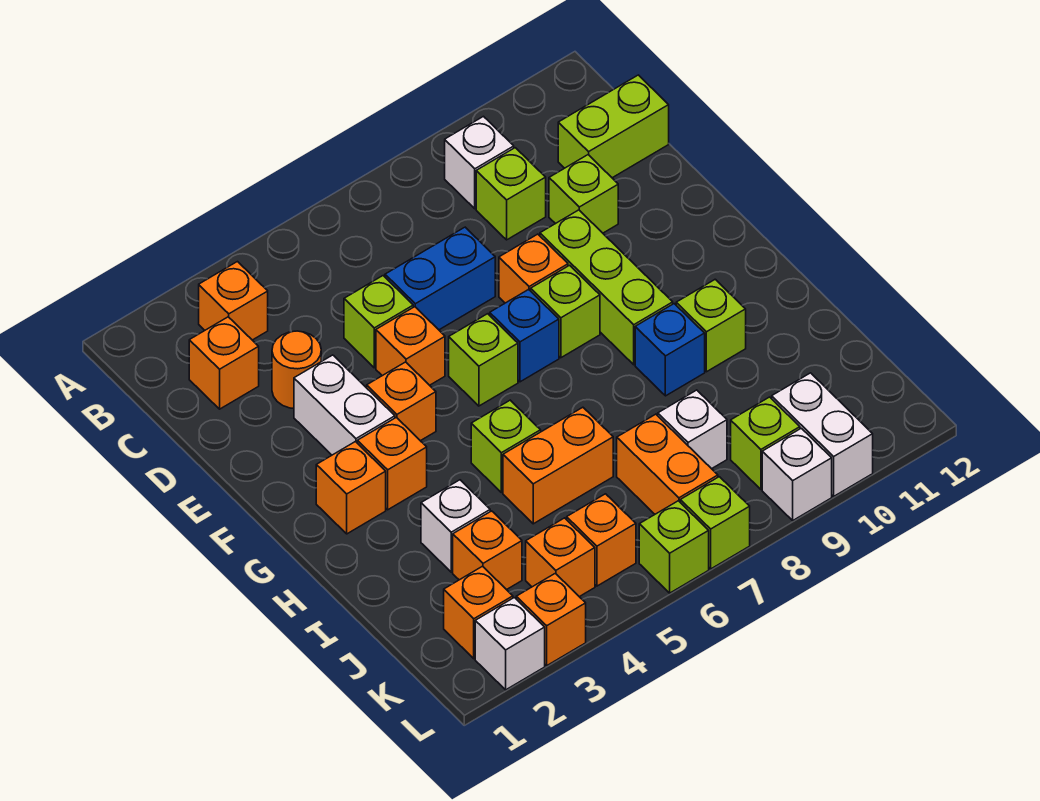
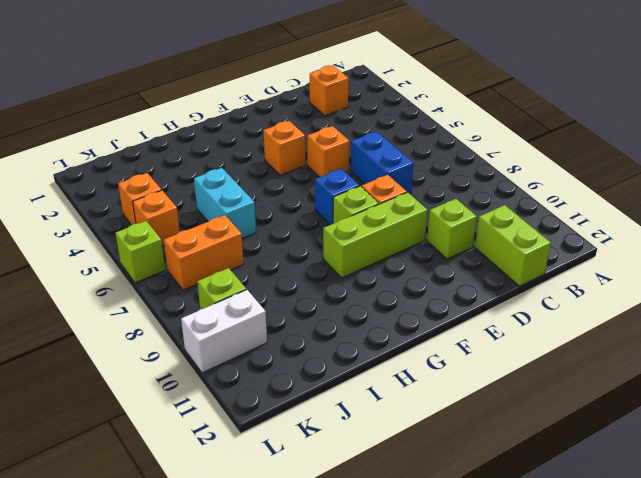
cyan brick I5:I6 level 1 -> orange brick I5:I6 level 1
none -> orange brick B3 level 1
none -> white brick B9 level 1
none -> lime brick C9 level 1
none -> orange round brick D3 level 1

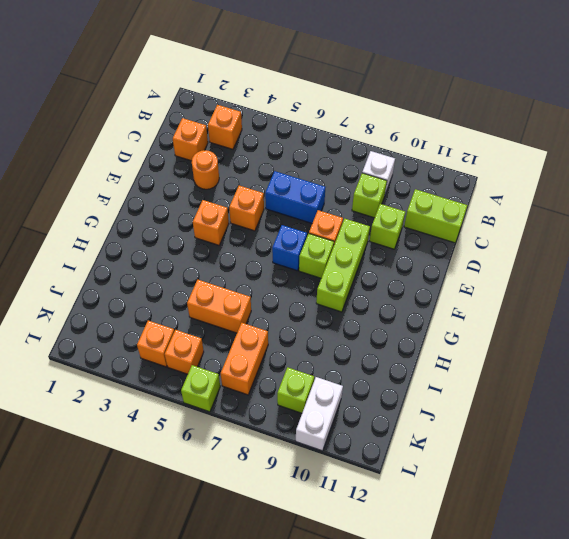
none -> lime brick D5 level 1
none -> white brick E3:F3 level 1
none -> lime brick F6 level 1
none -> orange brick G2 level 1

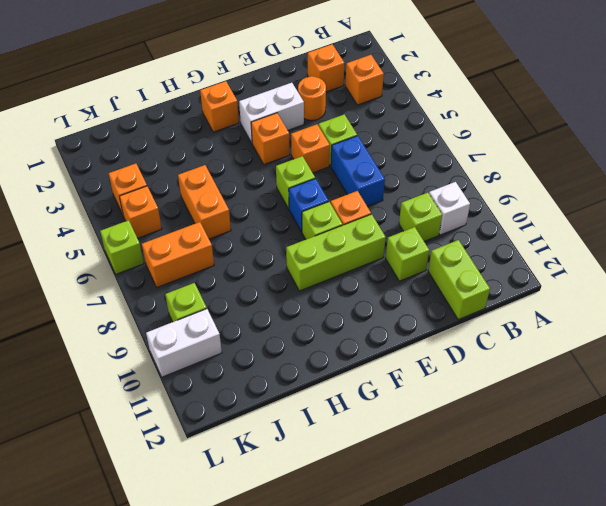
none -> orange brick G3 level 1
none -> lime brick H5 level 1
none -> blue brick H9 level 1
none -> lime brick H10 level 1

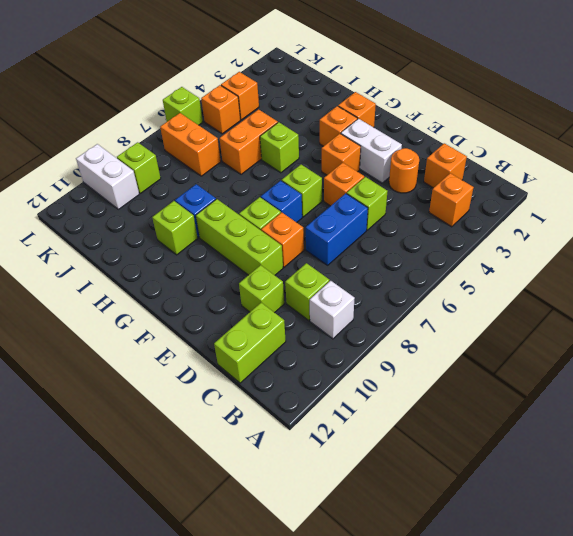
none -> white brick I3 level 1
none -> orange brick J3 level 1
none -> white brick J8 level 1
none -> orange brick K2 level 1

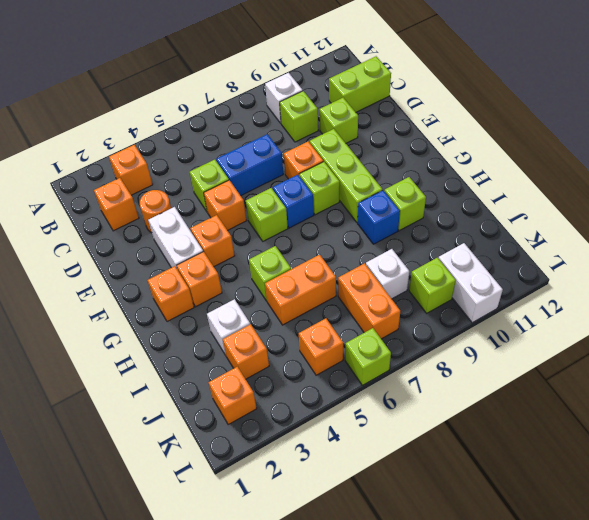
none -> orange brick K4 level 1
none -> white brick L2 level 1
none -> orange brick L3 level 1
none -> lime brick L7 level 1

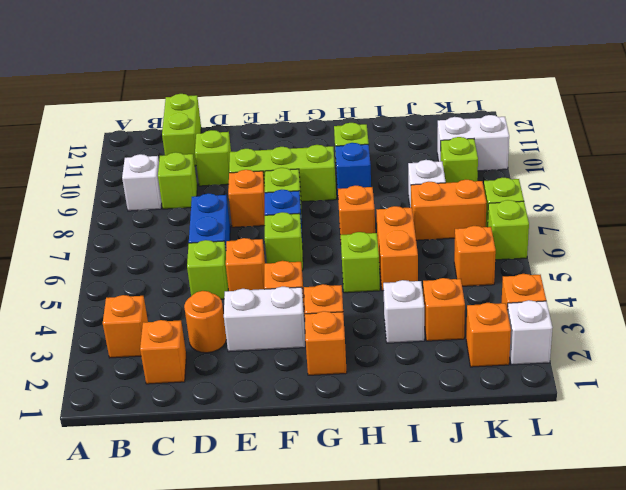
orange brick H7 level 1 -> orange brick K4 level 1
none -> white brick L9 level 1

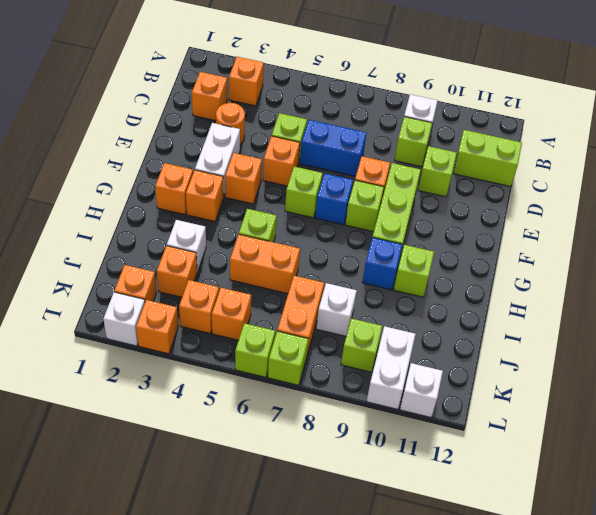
white brick L11 level 1 -> white brick L9 level 1

